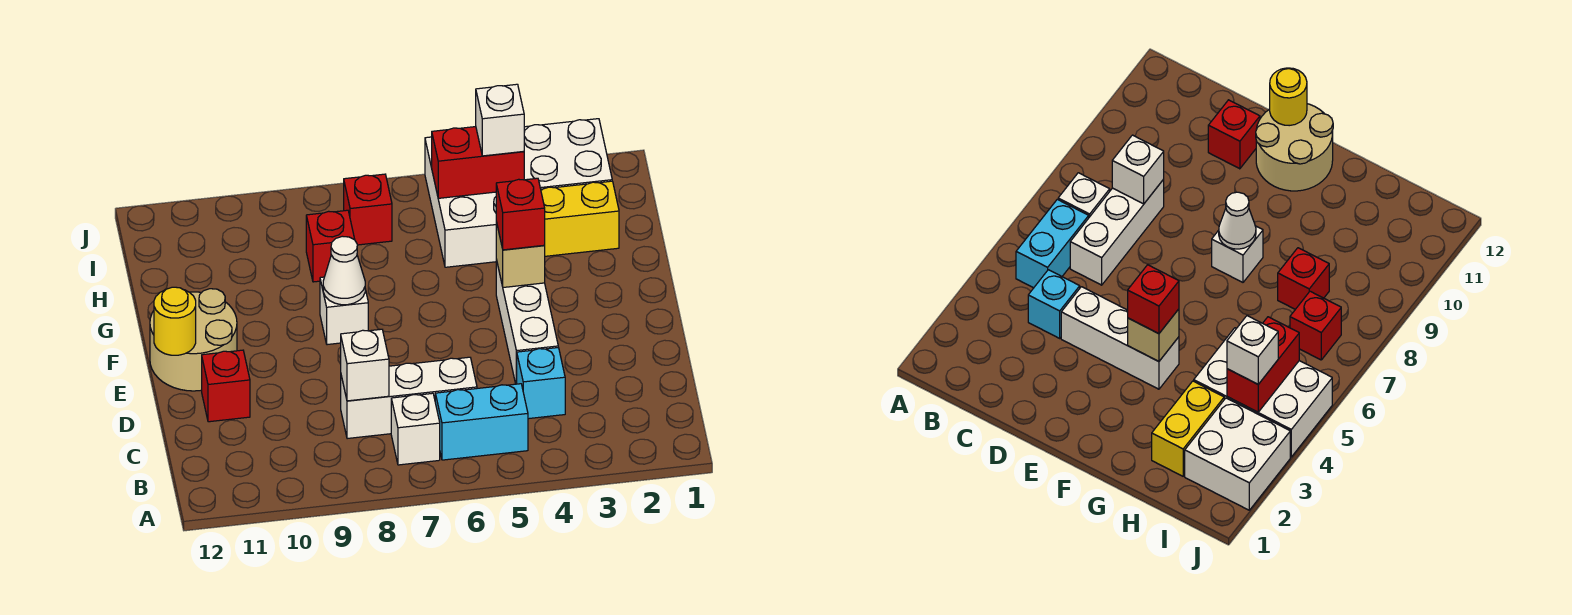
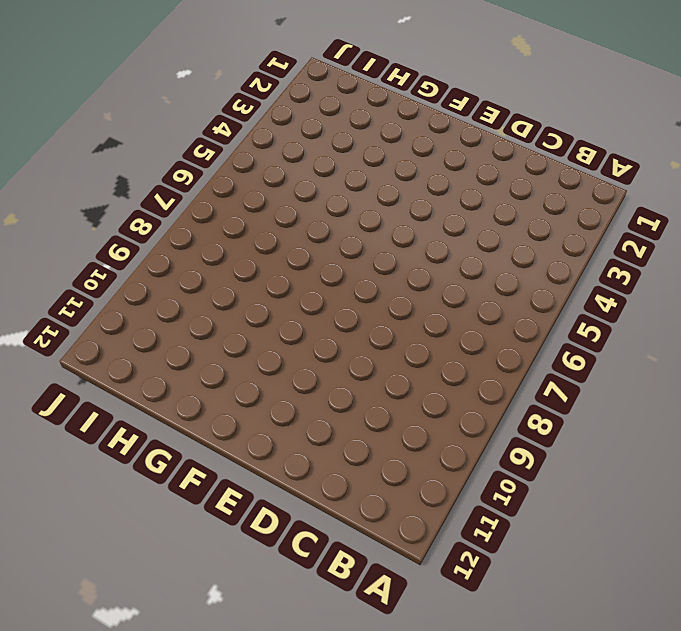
none -> cyan brick B5:B6 level 1
none -> white brick B7 level 1
none -> cyan brick C4 level 1

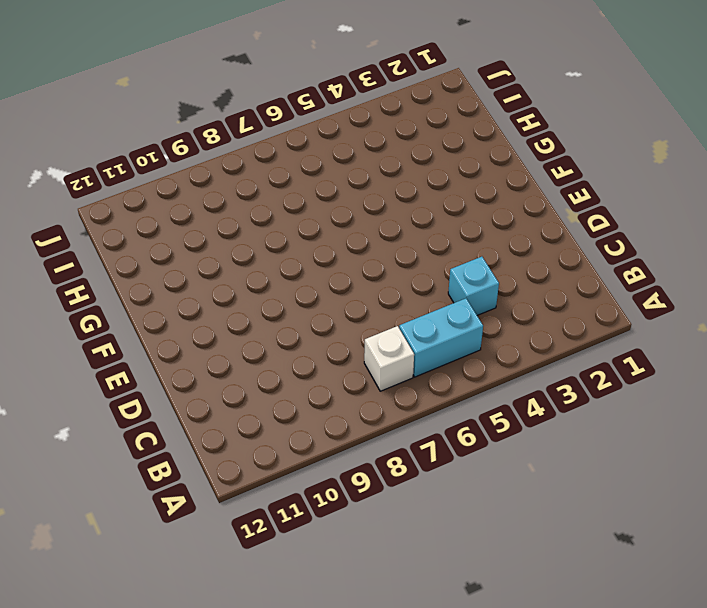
none -> white brick C6:C8 level 1
none -> white brick D4:F4 level 1
none -> red brick D11 level 1

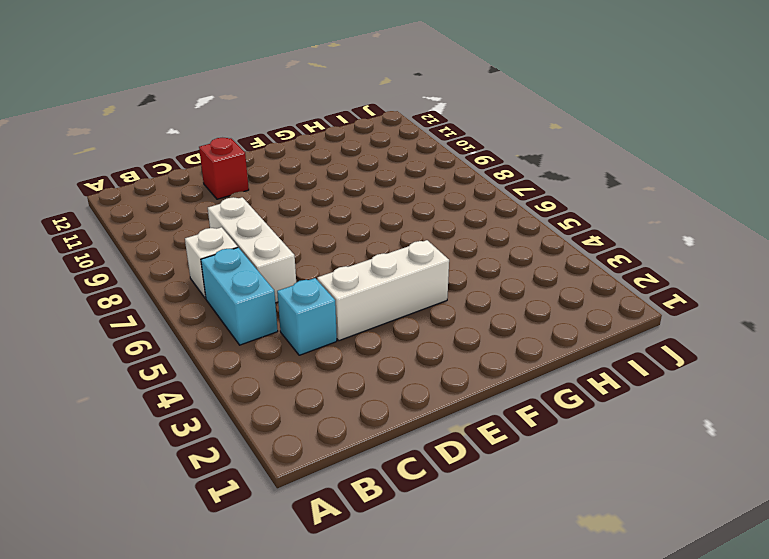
none -> tan round brick E11:F12 level 1
none -> white brick F8 level 1
none -> yellow brick H2:H3 level 1

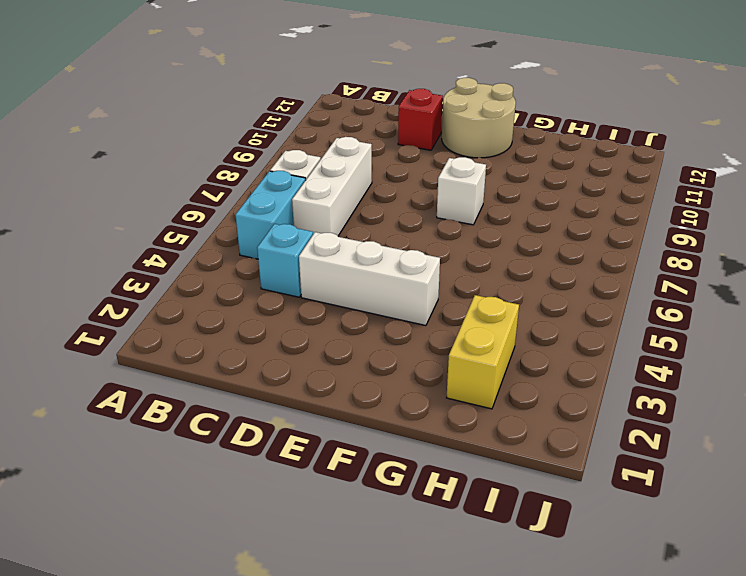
none -> white brick H4:J5 level 1
none -> red brick H8 level 1
none -> white brick I2:J3 level 1

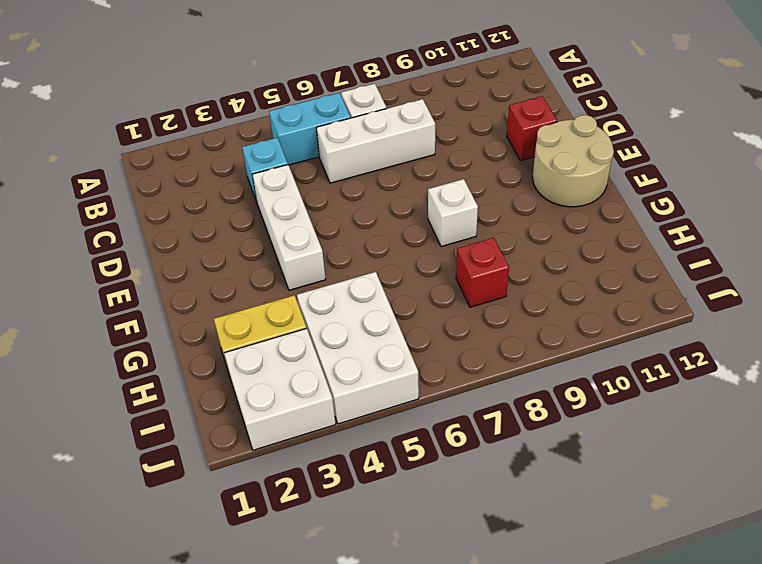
none -> red brick I7 level 1
none -> white brick C8 level 2
none -> yellow round brick E12 level 2

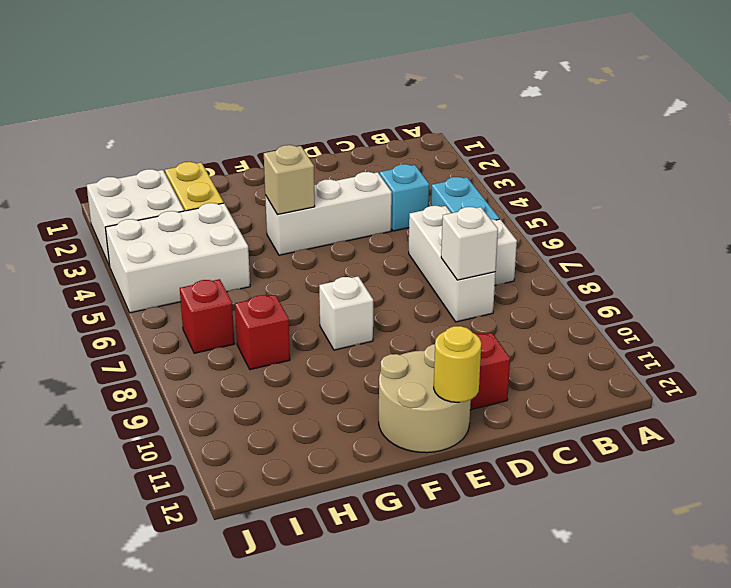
none -> white cone F8 level 2
none -> red brick I4:I5 level 2
none -> red brick F4 level 3

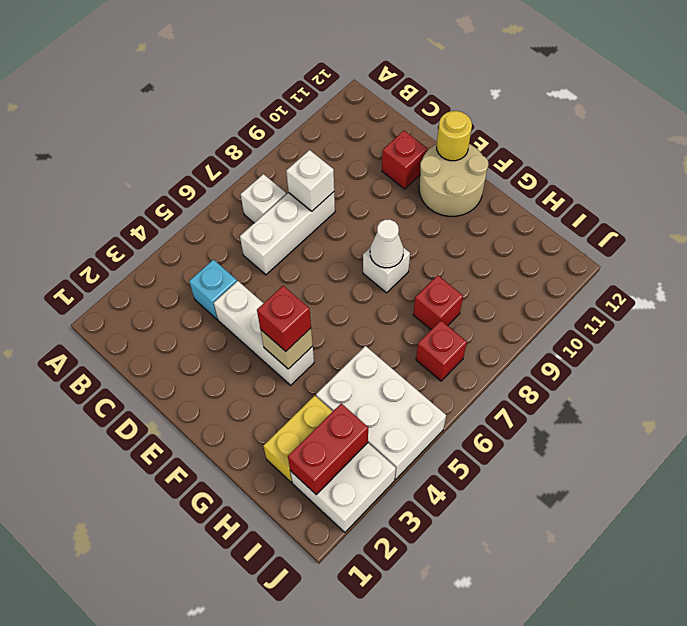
red brick I2:I3 level 2 -> red brick I4:I5 level 2
none -> cyan brick B5:B6 level 1
none -> white brick I4 level 3

